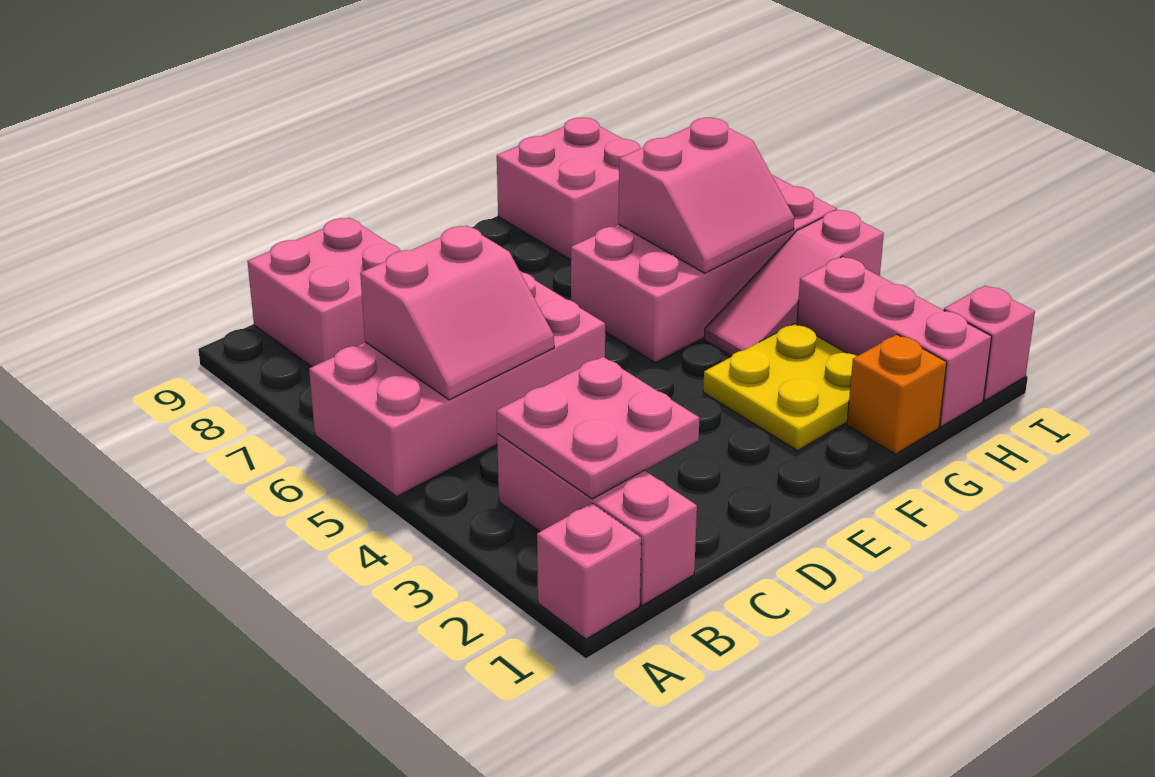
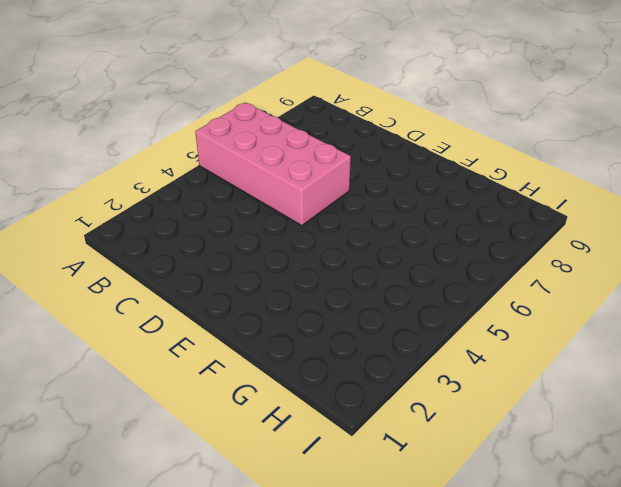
none -> pink brick A1 level 1
none -> pink brick B1:B3 level 1
none -> pink brick B8:C9 level 1

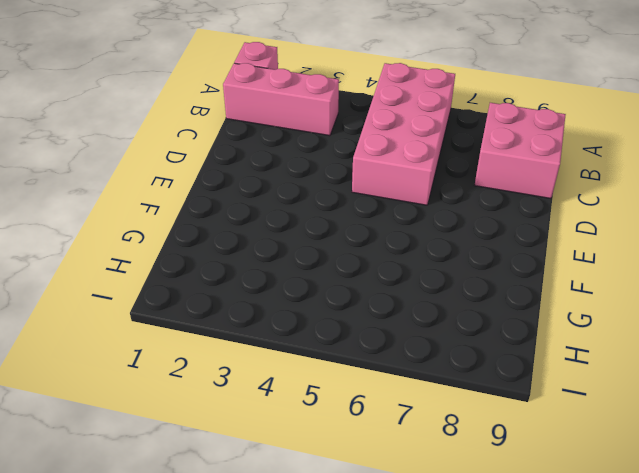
none -> yellow plate F2:G3 level 1
none -> pink brick F5:I6 level 1
none -> orange brick G1 level 1

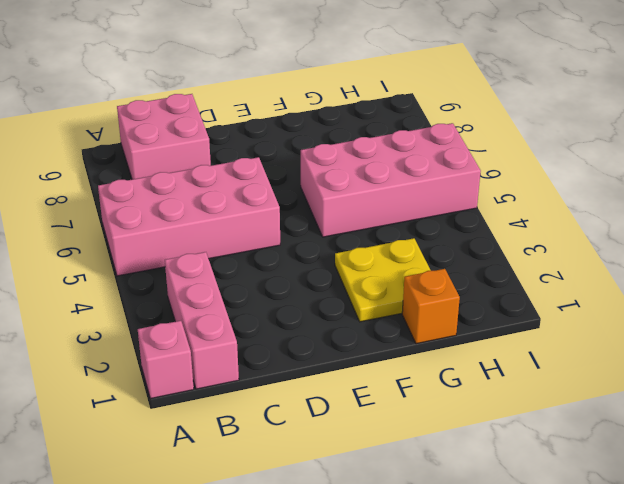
none -> pink slope G4:I4 level 1 top I
none -> pink brick G8:H9 level 1
none -> pink brick H1:H3 level 1

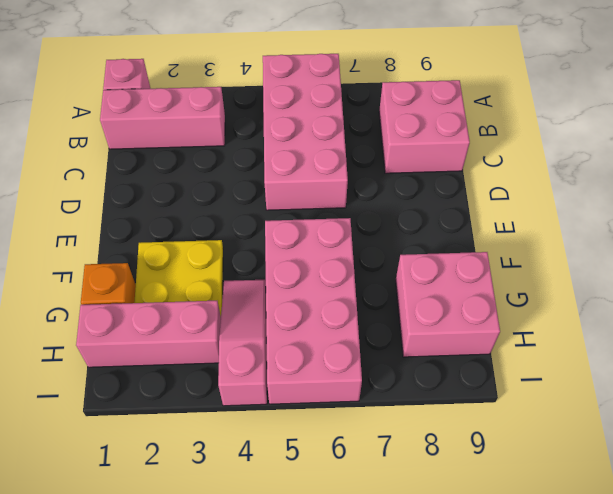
none -> pink brick I1 level 1
none -> pink plate B2:C3 level 2
none -> pink slope B5:C6 level 2 top 6

